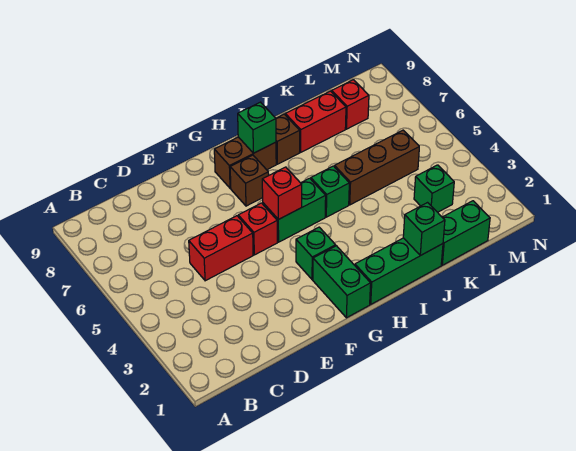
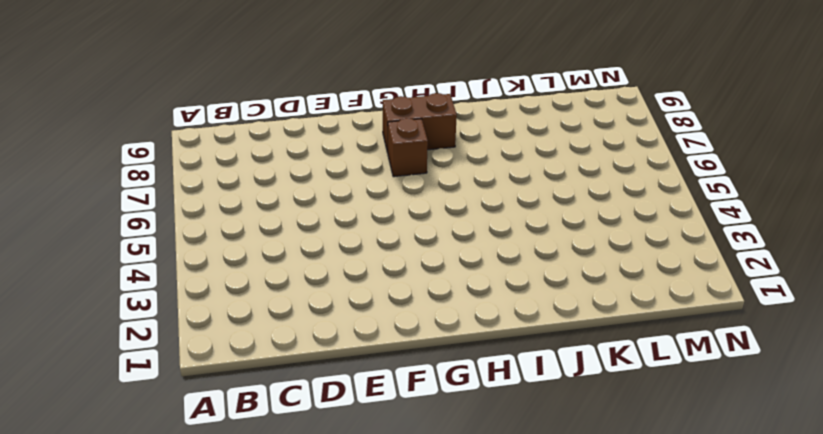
none -> red brick D5:E5 level 1
none -> red brick F5 level 1
none -> green brick G1:G2 level 1

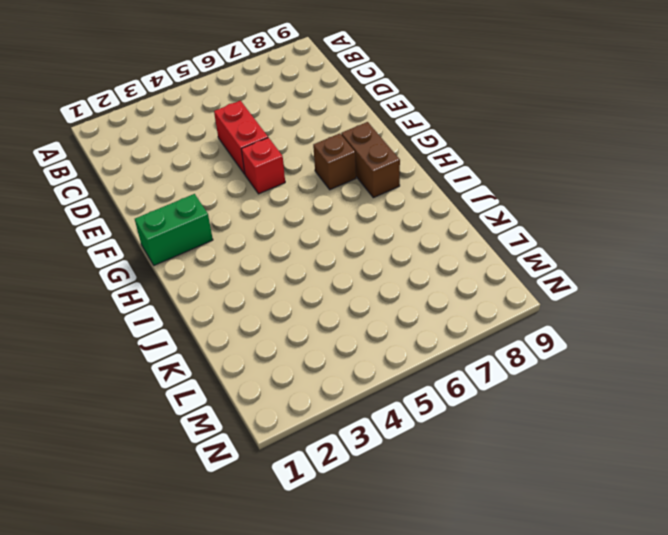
none -> green brick G3 level 1
none -> green brick G5:H5 level 1
none -> green brick H1:J1 level 1

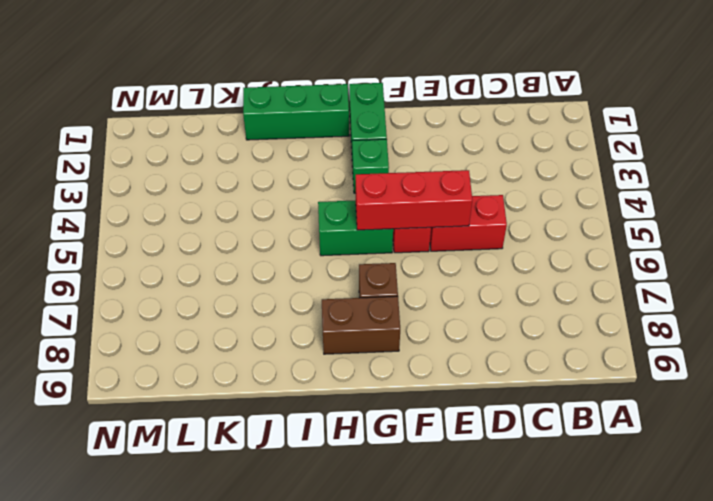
red brick E5:G5 level 2 -> red brick G5 level 2
none -> green brick I5 level 1
none -> brown brick I8 level 1
none -> brown brick J5:L5 level 1

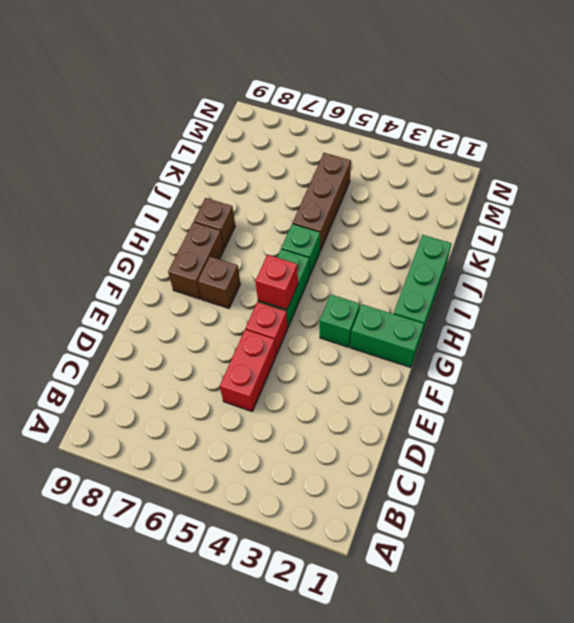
none -> red brick J8:K8 level 1
none -> green brick K1:L1 level 1
none -> green brick L3 level 1

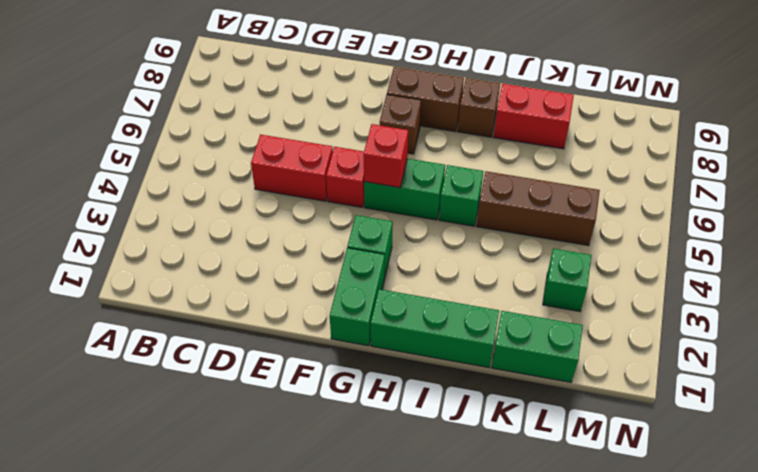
none -> red brick L8 level 1
none -> green brick H8 level 2
none -> green brick J1 level 2

